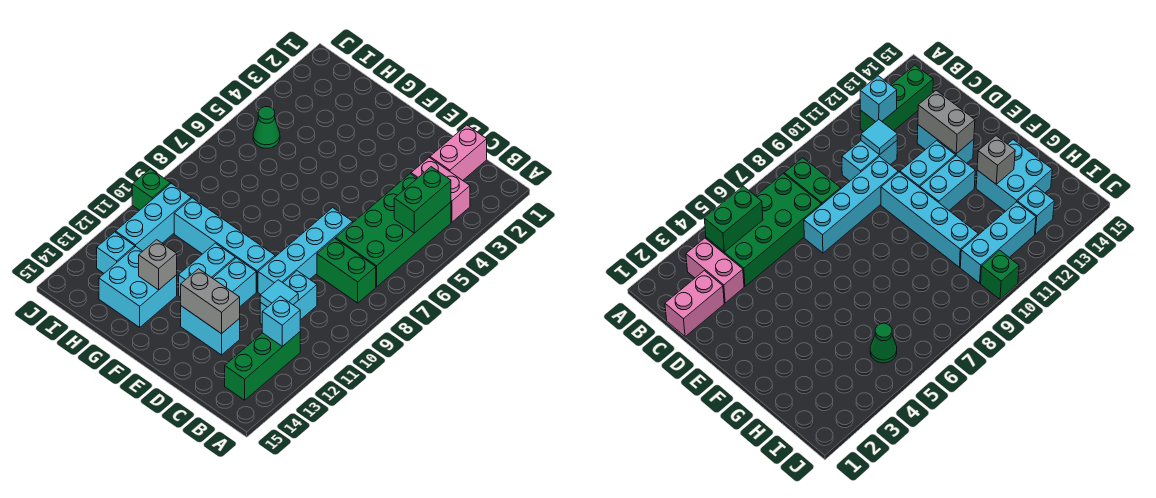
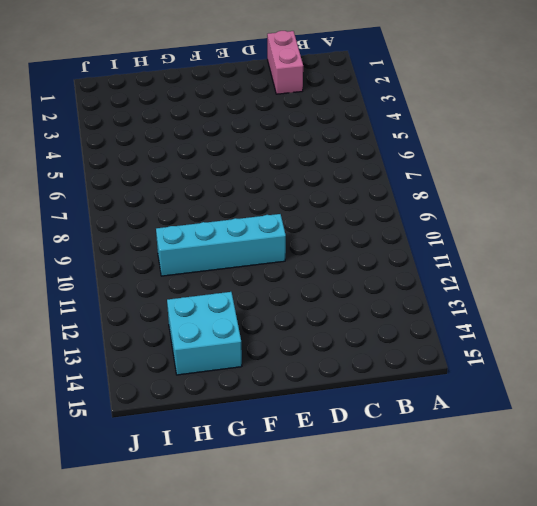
none -> pink brick B3:C3 level 1
none -> green brick B4:C7 level 1
none -> green brick B8:C8 level 1

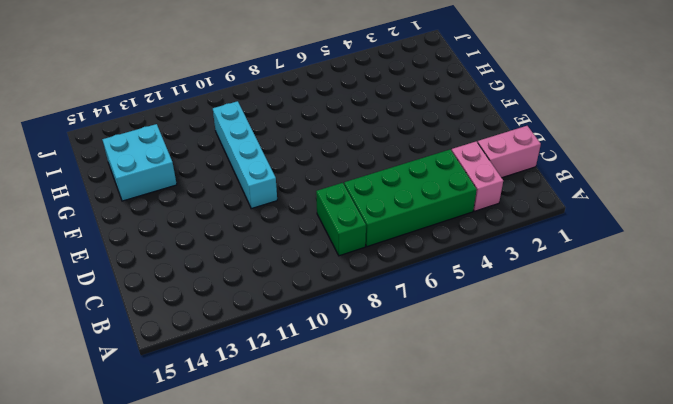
none -> green brick B12:B14 level 1
none -> cyan brick C10:C11 level 1
none -> cyan brick D7:D10 level 1

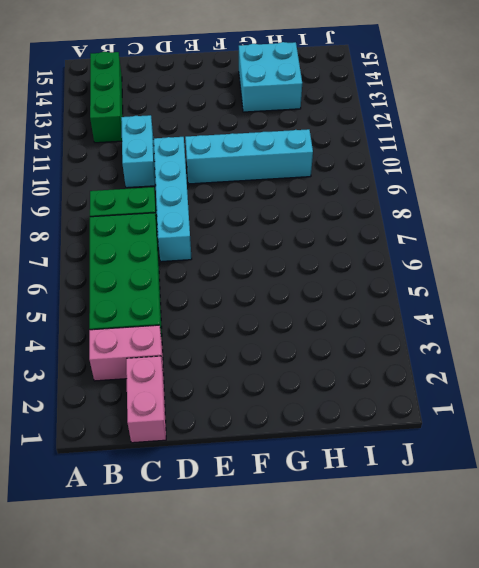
none -> cyan brick D13:E13 level 1
none -> cyan brick E11:E12 level 1
none -> cyan brick F11:F12 level 1

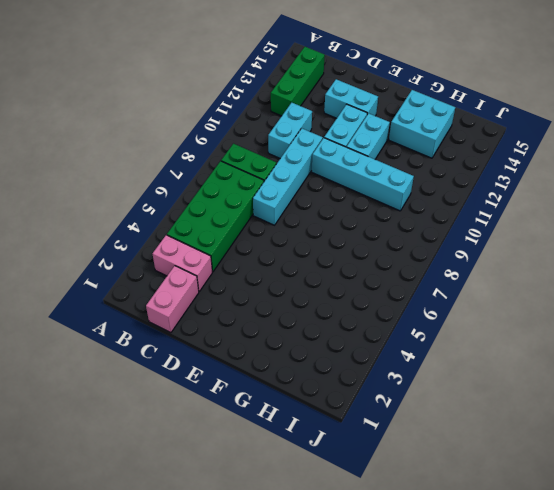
none -> green cone I5 level 1
none -> cyan brick I10:I12 level 1
none -> cyan brick I13 level 1

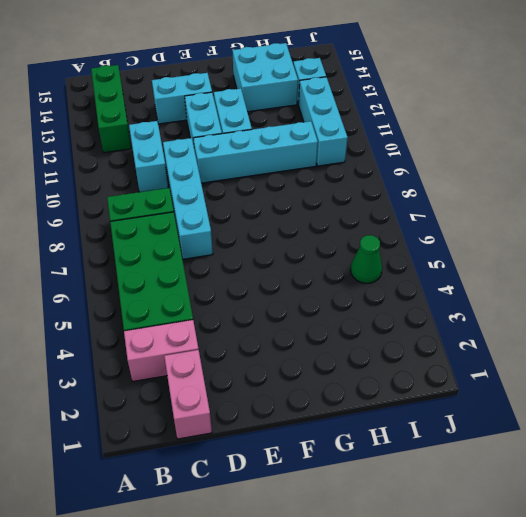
none -> green brick J10 level 1
none -> green brick B4:B5 level 2
none -> cyan brick B12 level 2

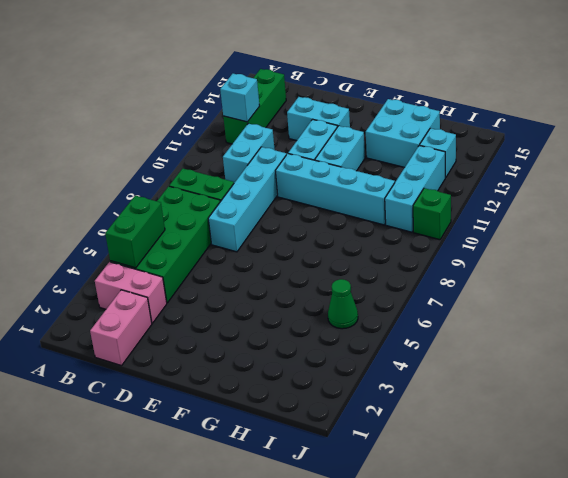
none -> cyan tile C11 level 2
none -> grey brick D13:E13 level 2
none -> grey brick G13 level 2

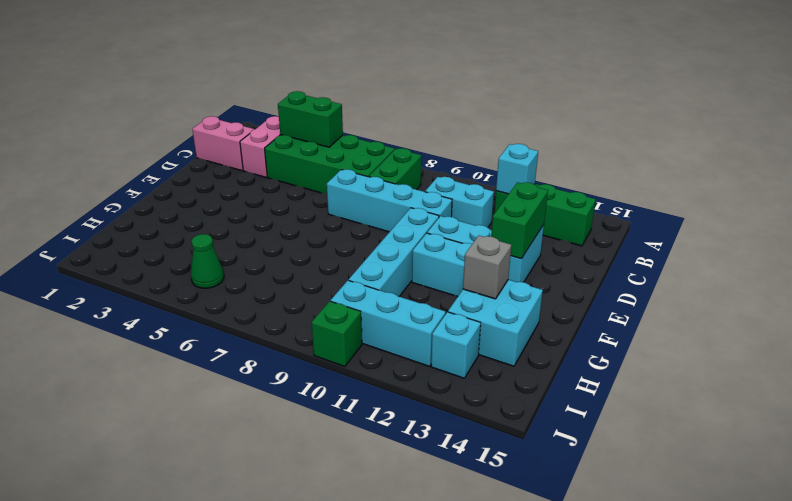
green brick D13:E13 level 2 -> grey brick D13:E13 level 2
none -> cyan tile C11 level 2

